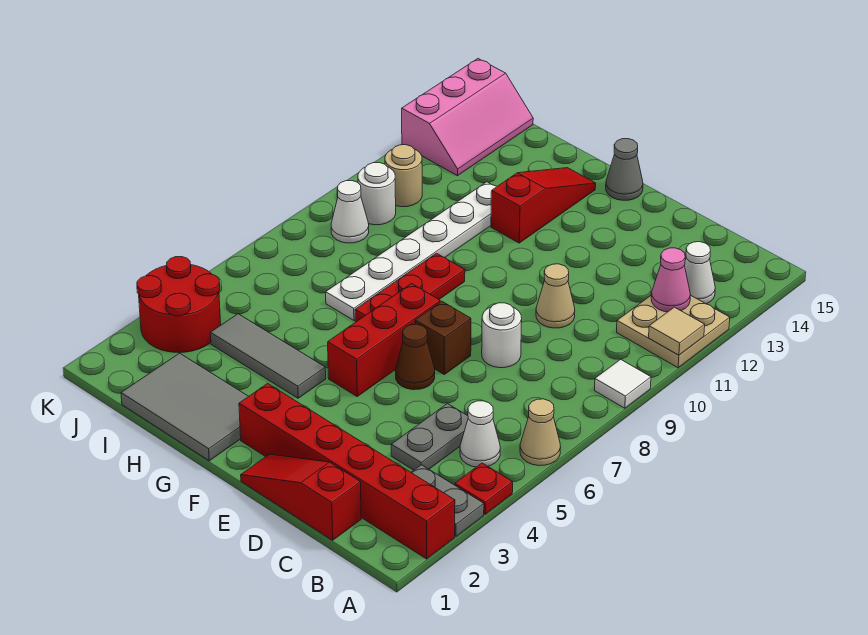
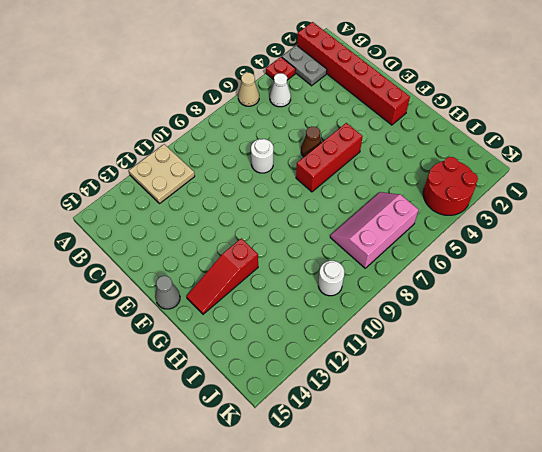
pink slope I6:J8 level 1 top J -> pink slope J13:K15 level 1 top K
none -> white tile A9 level 1
none -> white cone B13 level 1
none -> red slope C1:E1 level 1 top C

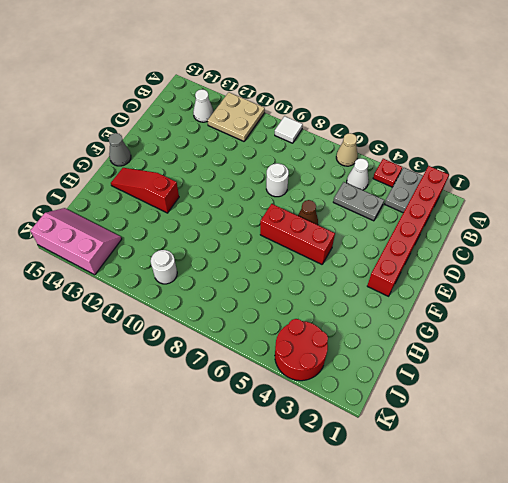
none -> red slope C1:E1 level 1 top C
none -> tan cone D10 level 1
none -> brown brick E7 level 1

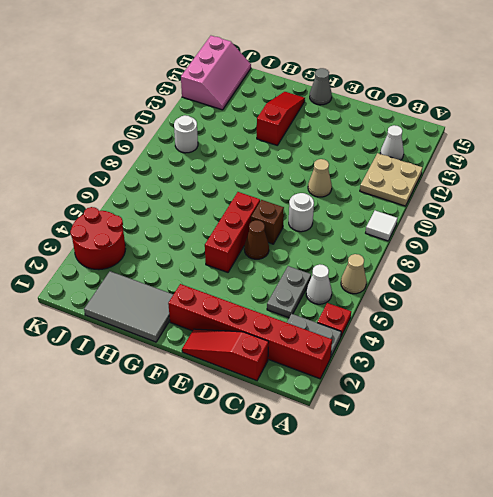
none -> grey tile G4:I4 level 1
none -> red plate G7:G9 level 1
none -> white plate H7:H12 level 1

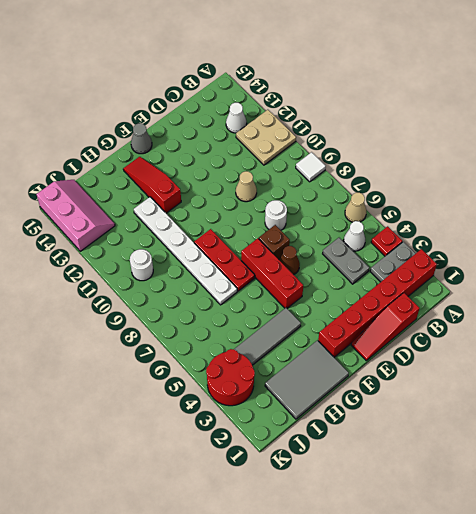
none -> white cone J9 level 1
none -> tan round brick J11 level 1
none -> tan tile A11 level 2

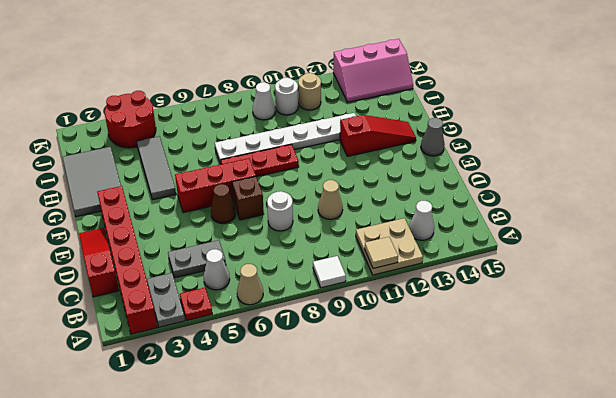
none -> pink cone B12 level 2

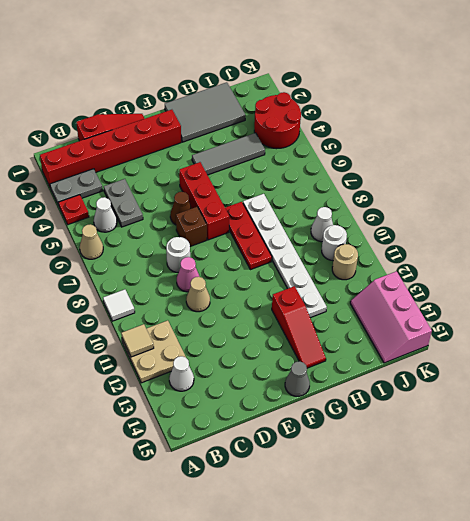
pink cone D9 level 1 -> pink cone B12 level 2

